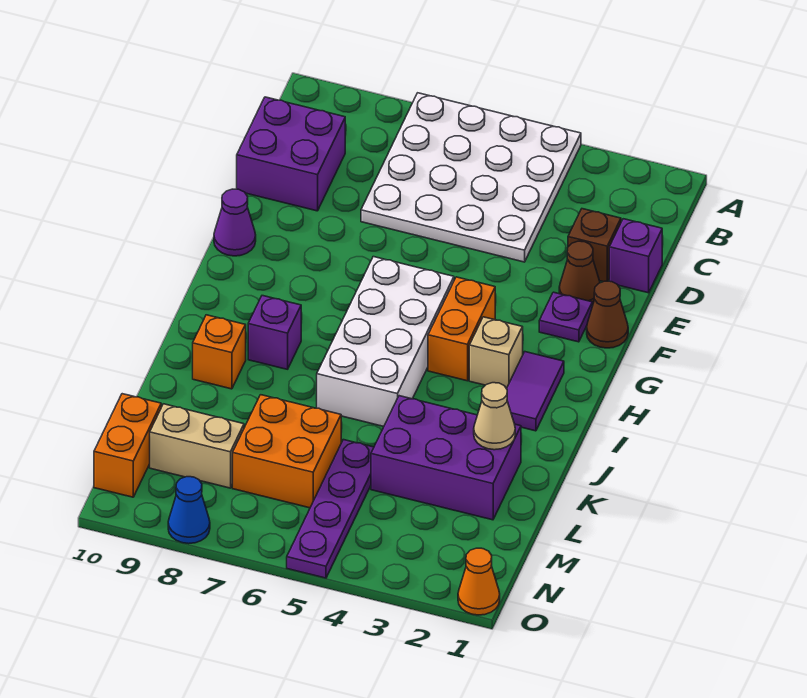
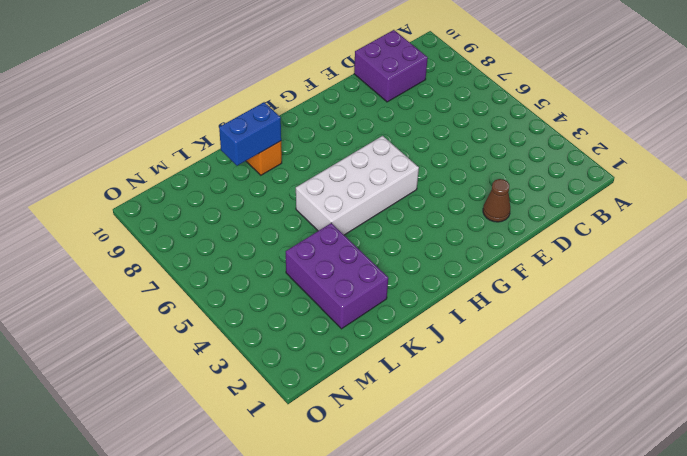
blue brick J9:K9 level 2 -> none
none -> white plate A4:D7 level 1
none -> purple brick D1 level 1
none -> brown brick D2 level 1

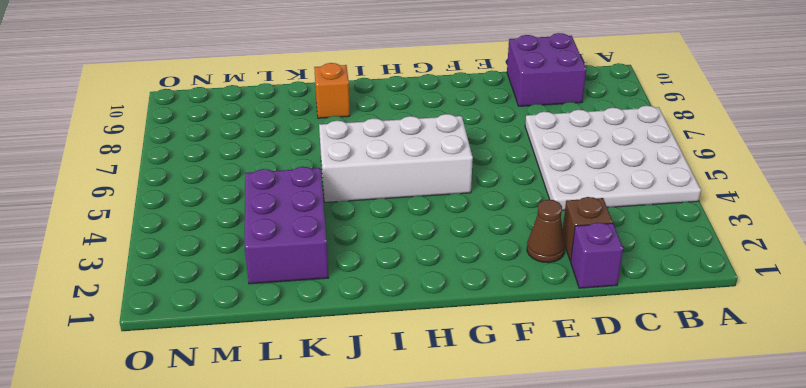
none -> brown cone F1 level 1
none -> purple plate F2 level 1
none -> purple cone F10 level 1

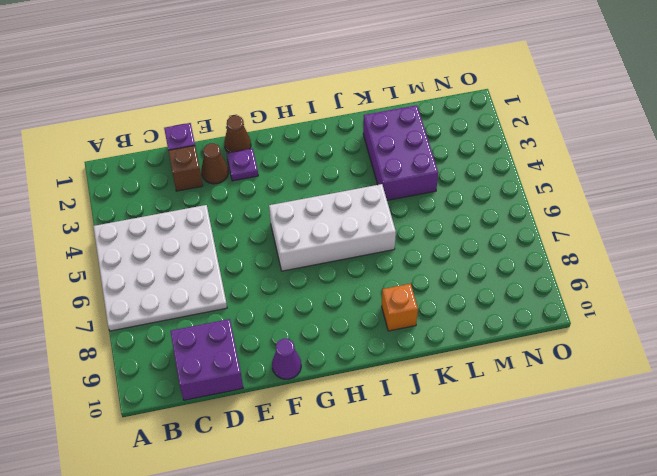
none -> orange brick G4:H4 level 1
none -> purple tile H2:I2 level 1
none -> tan brick H3 level 1

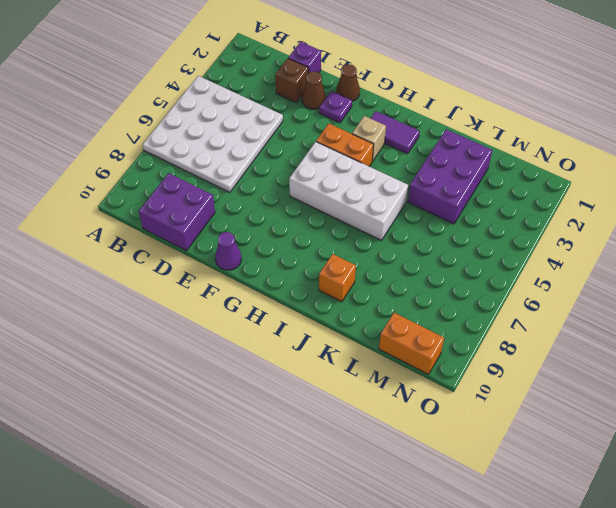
none -> purple brick I8 level 1
none -> purple plate L5:O5 level 1
none -> orange brick L6:M7 level 1

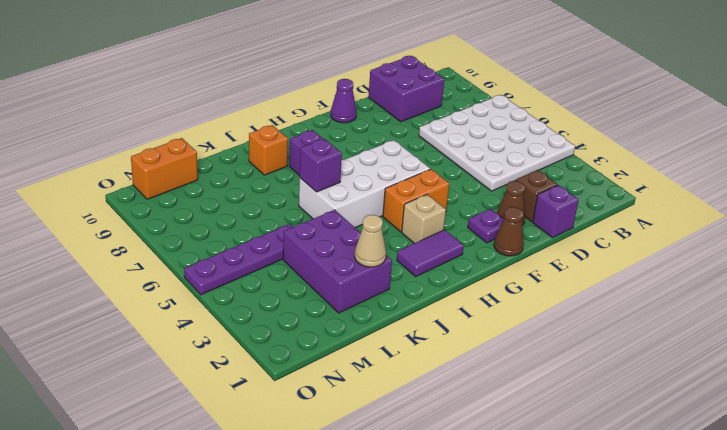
purple brick J6 level 2 -> none
none -> orange brick L6:M7 level 1
none -> tan brick M8:M9 level 1
none -> orange cone O1 level 1

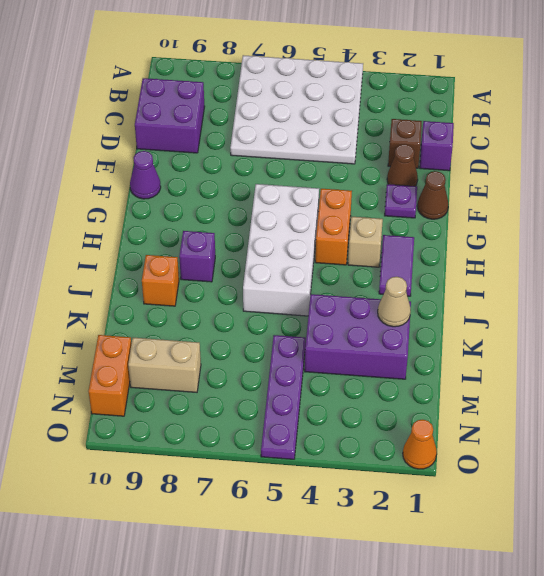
none -> orange brick L6:M7 level 1
none -> blue cone O8 level 1

